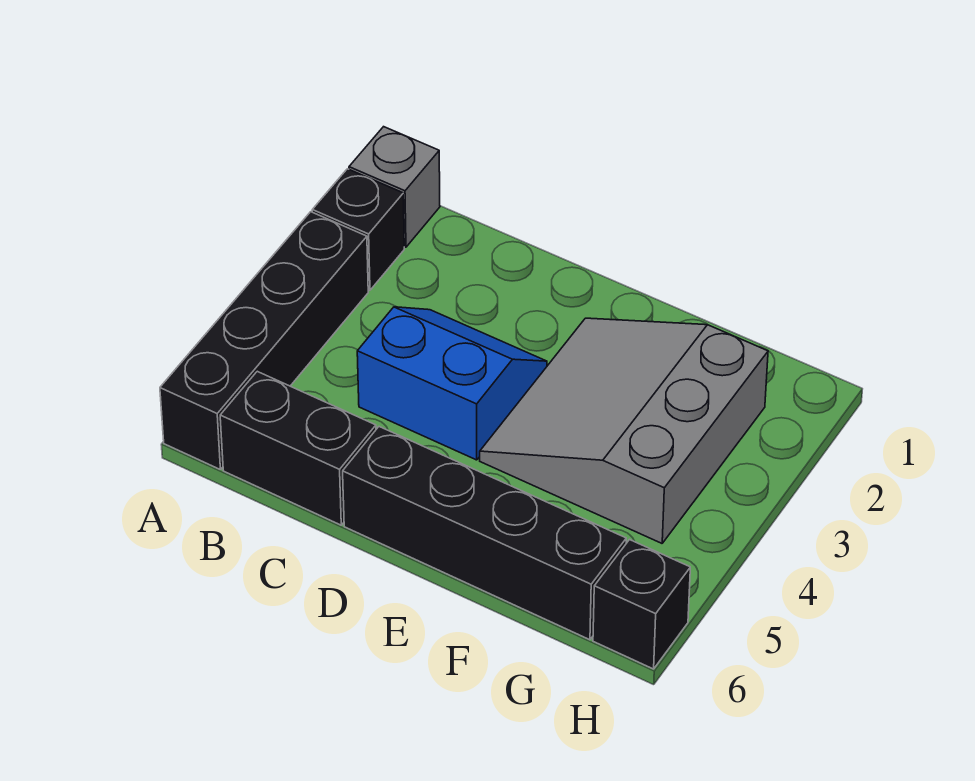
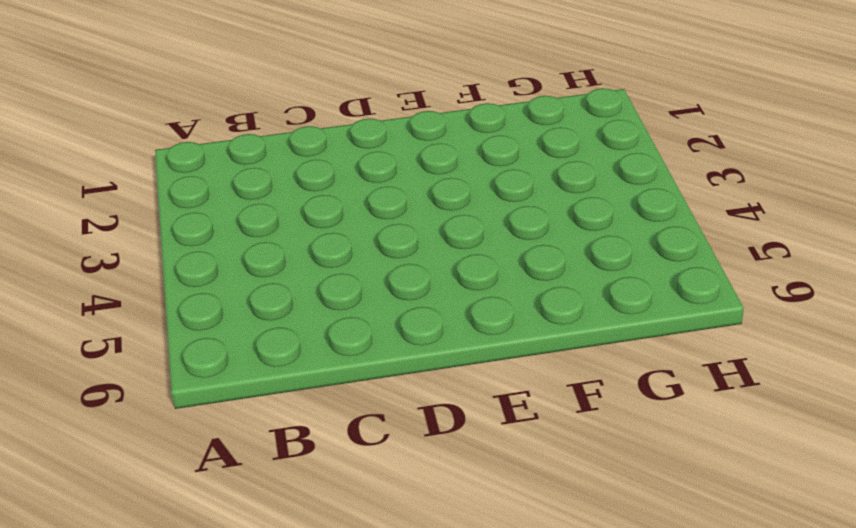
none -> grey brick A1 level 1
none -> black brick A2 level 1

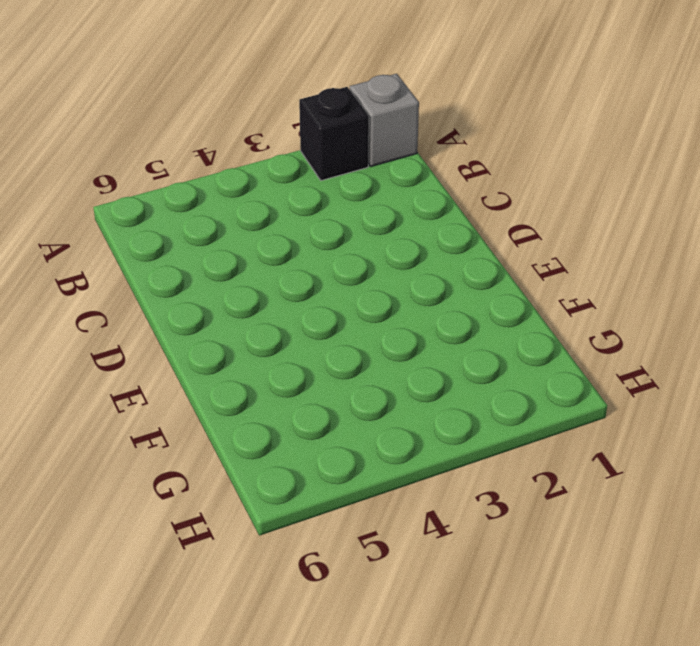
none -> black brick A3:A6 level 1
none -> black brick B6:C6 level 1

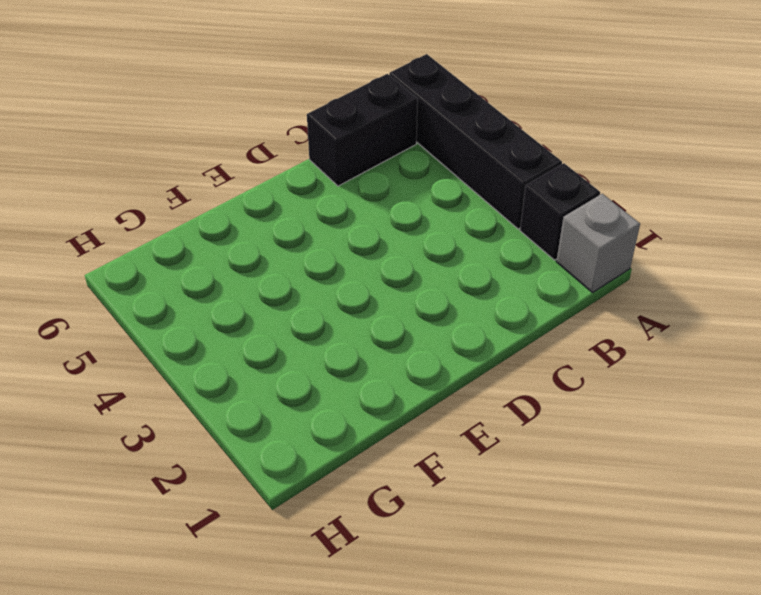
none -> blue slope C3:D4 level 1 top 4
none -> black brick D6:G6 level 1

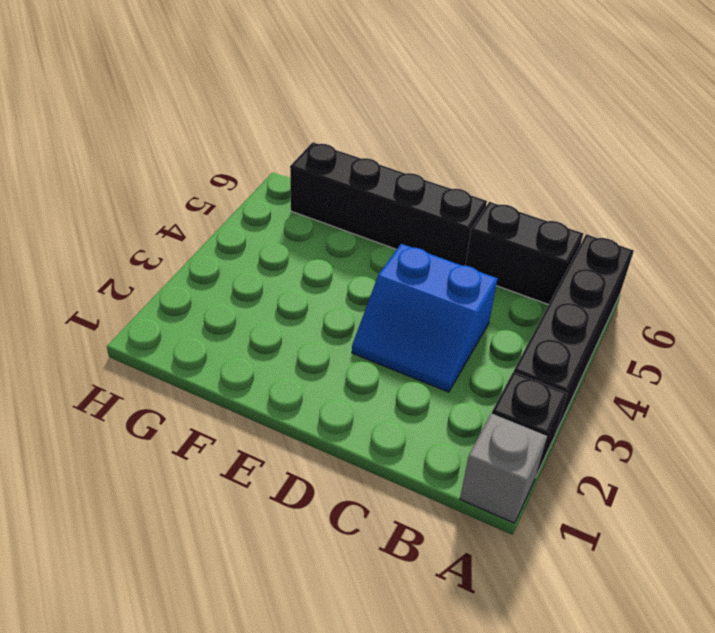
none -> grey slope E2:G4 level 1 top G
none -> black brick H6 level 1

